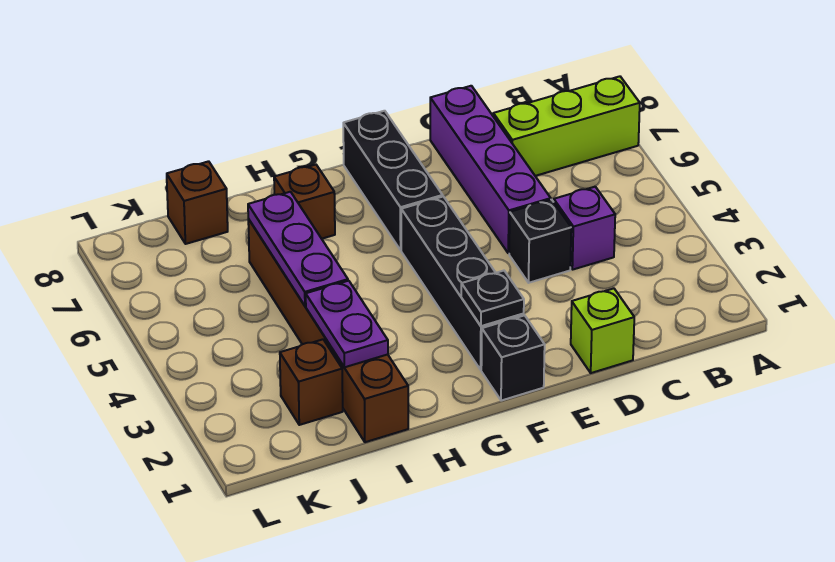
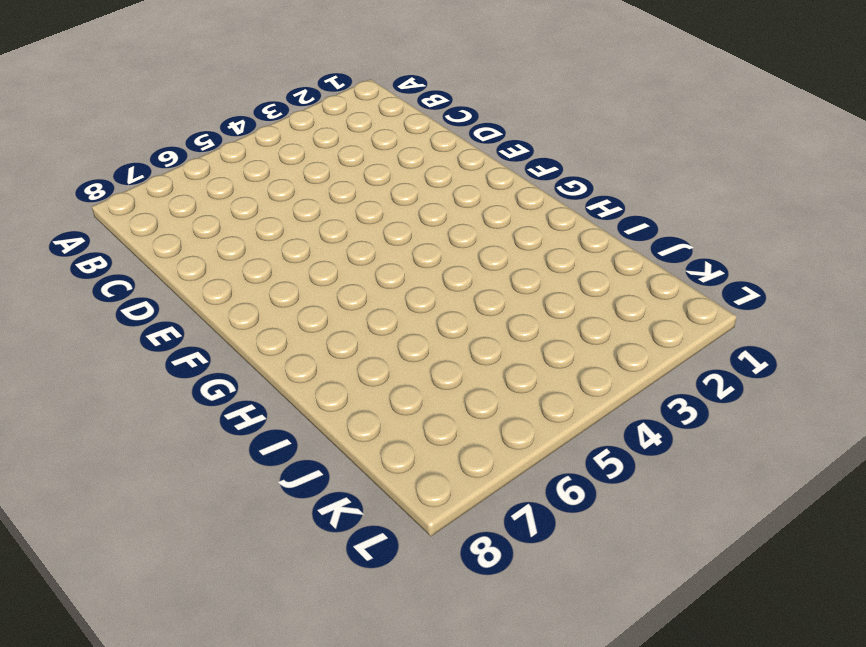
none -> lime brick A7:C7 level 1
none -> purple brick C4 level 1
none -> lime brick D1 level 1

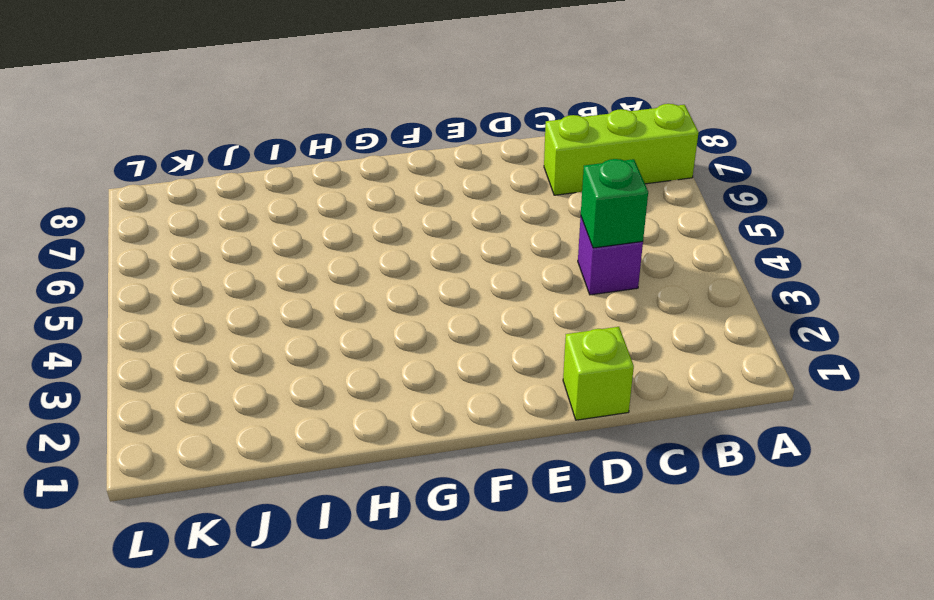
green brick C4 level 2 -> none
none -> black brick D4 level 1
none -> purple brick D5:D8 level 1
none -> black brick F1 level 1

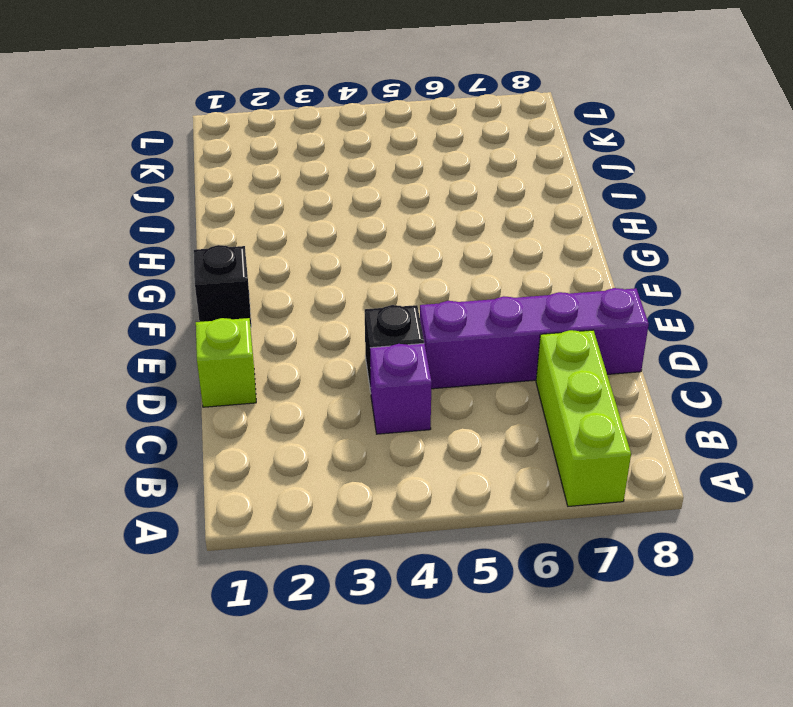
none -> black brick F2:F5 level 1
none -> black brick F6:F8 level 1
none -> brown brick H7 level 1

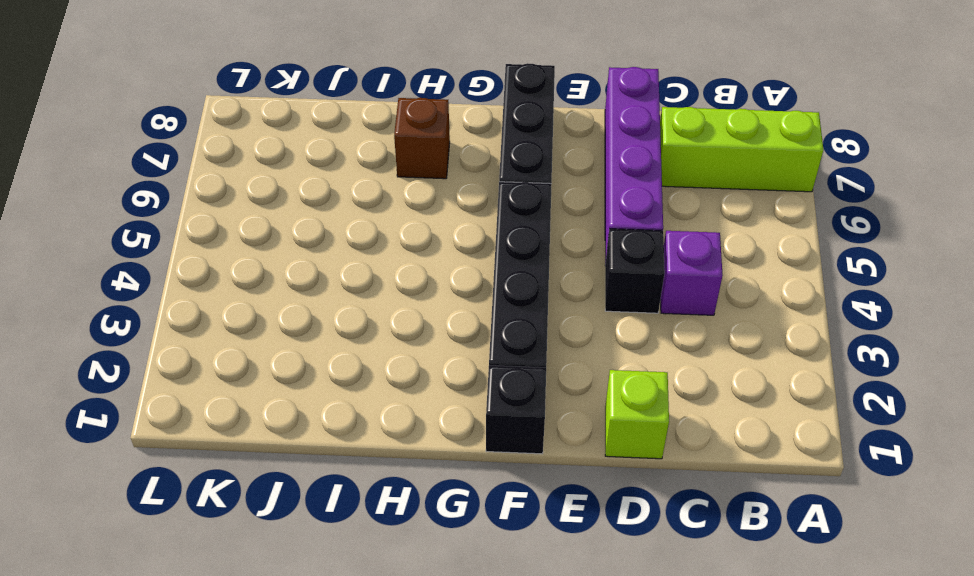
none -> brown brick I1:I6 level 1
none -> brown brick J2 level 1
none -> brown brick J8 level 1

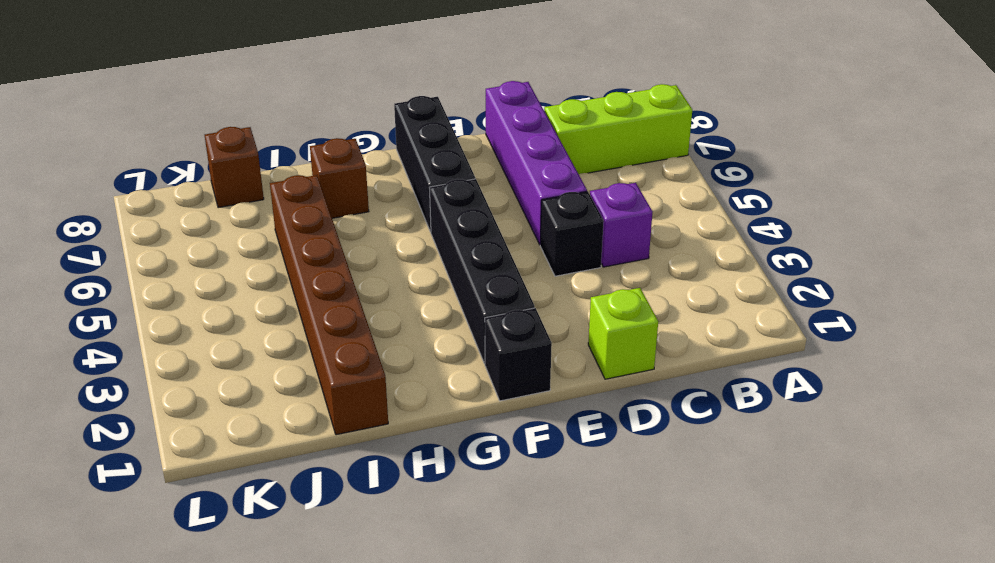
none -> brown brick J2 level 1
none -> black plate F2 level 2
none -> purple plate I2:I3 level 2

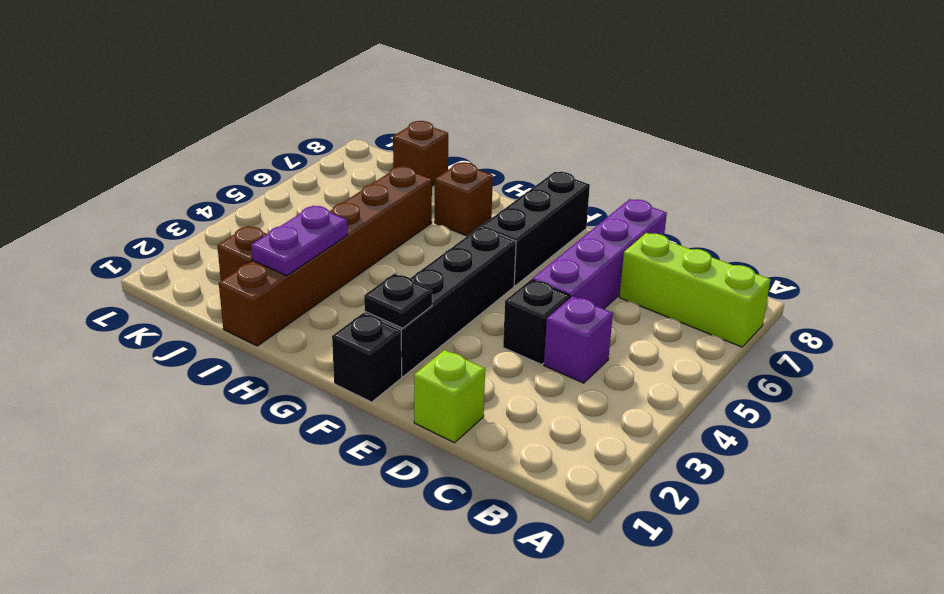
none -> purple plate I4:I6 level 2

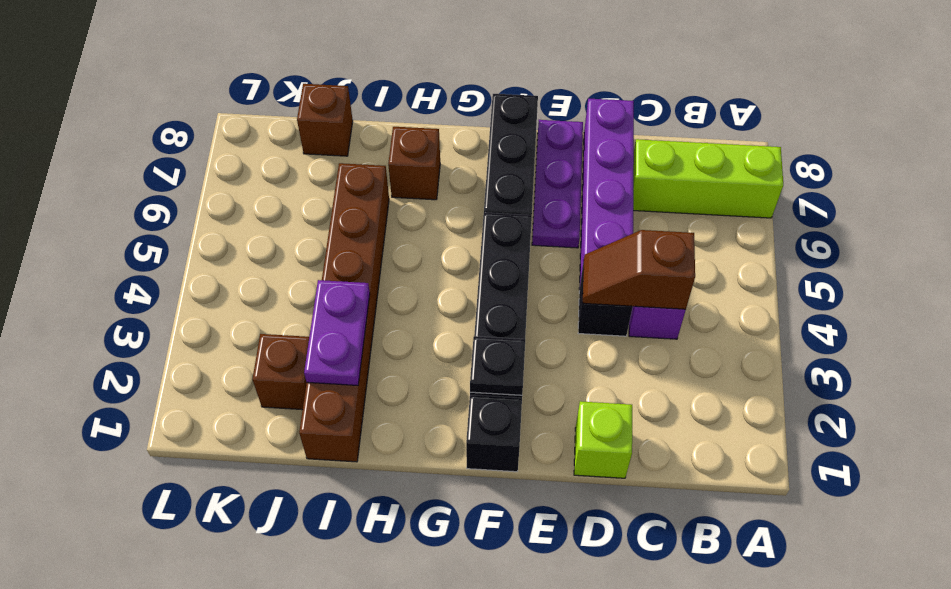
brown slope C4:D4 level 2 top C -> none
purple plate E6:E8 level 1 -> purple plate I4:I6 level 2

